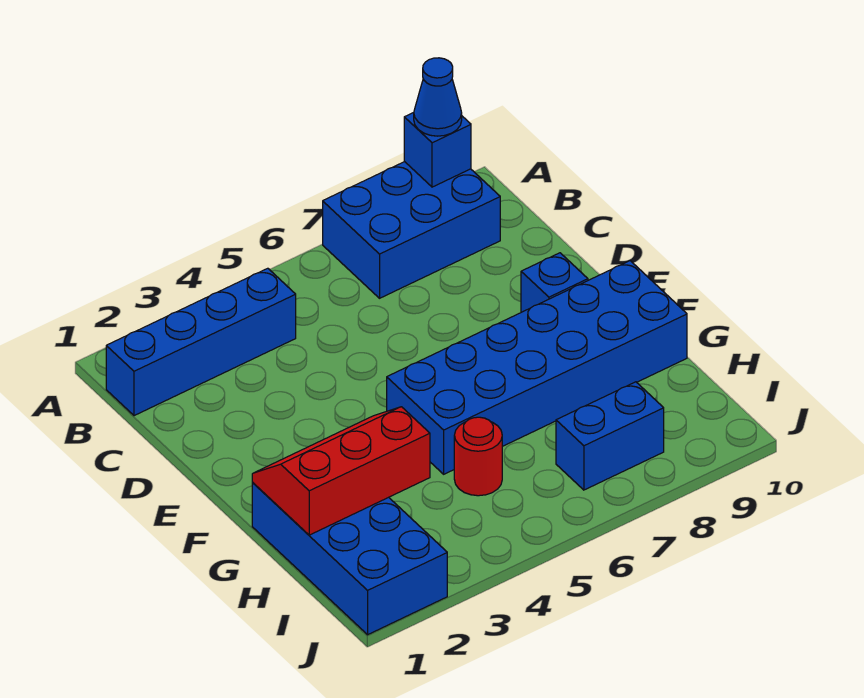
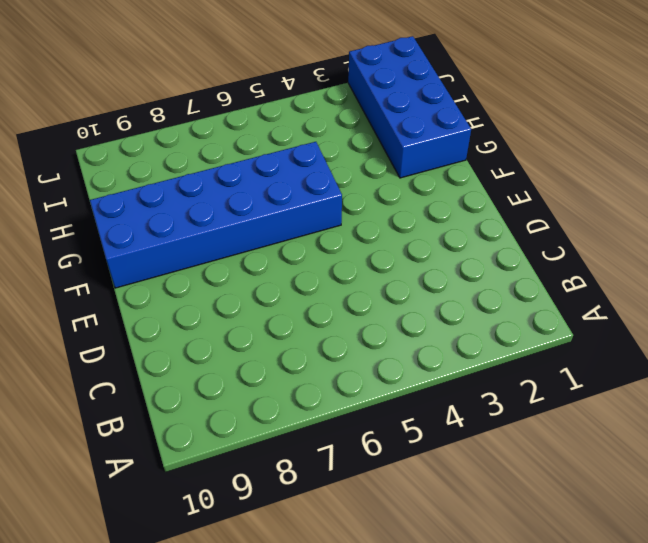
none -> blue brick A7:B9 level 1
none -> blue brick B1:B4 level 1

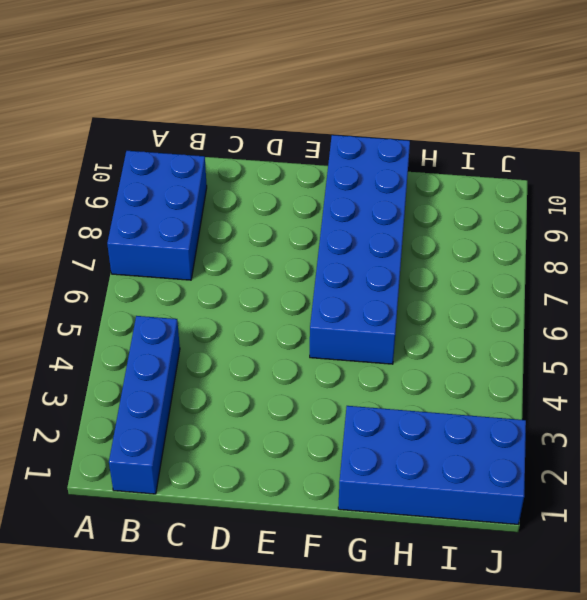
none -> blue brick E9 level 1
none -> red round brick H5 level 1

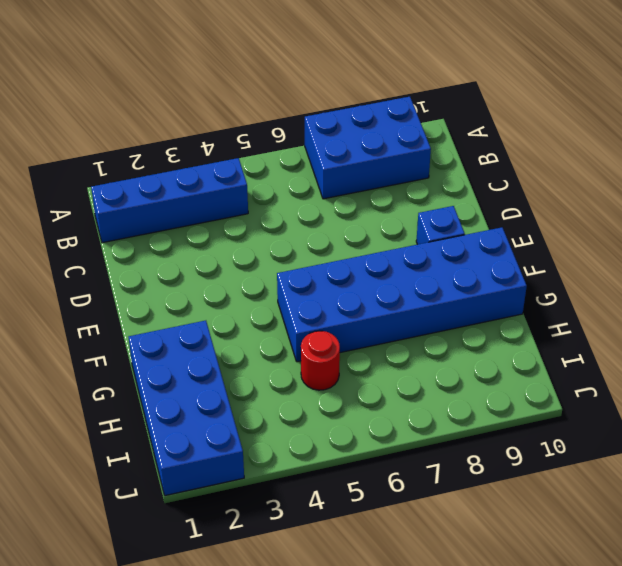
none -> blue brick I7:I8 level 1
none -> blue brick A9 level 2

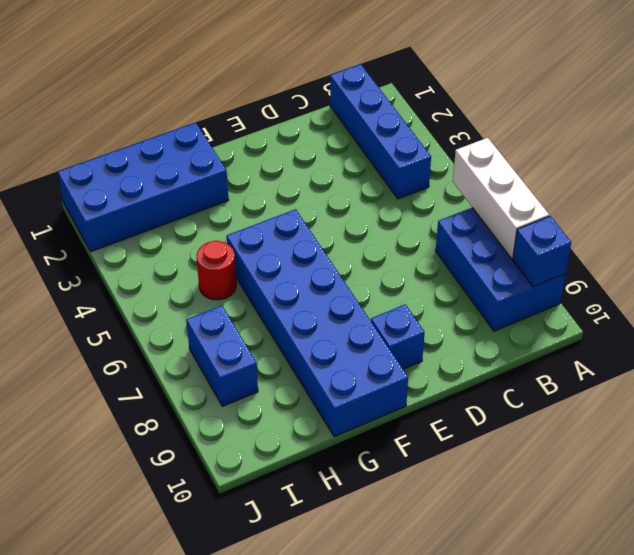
white brick A6:A8 level 2 -> none
none -> red slope G1:H3 level 2 top H
none -> blue cone A9 level 3

